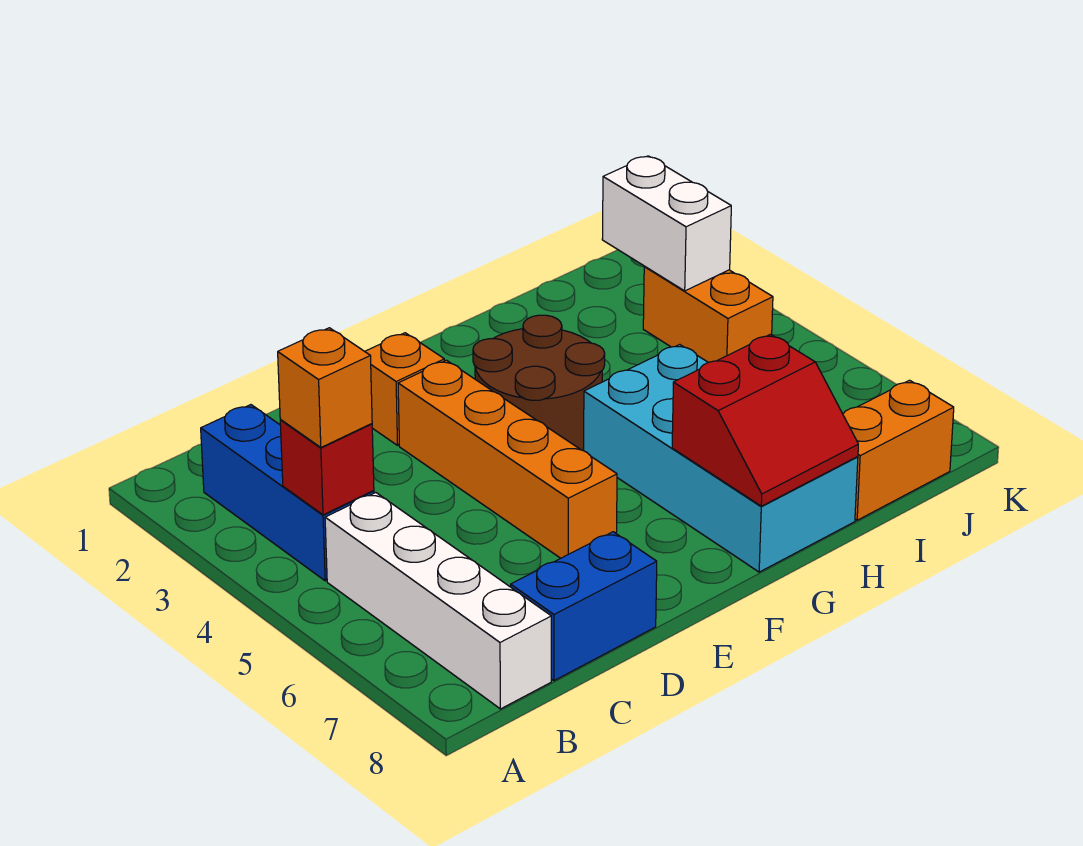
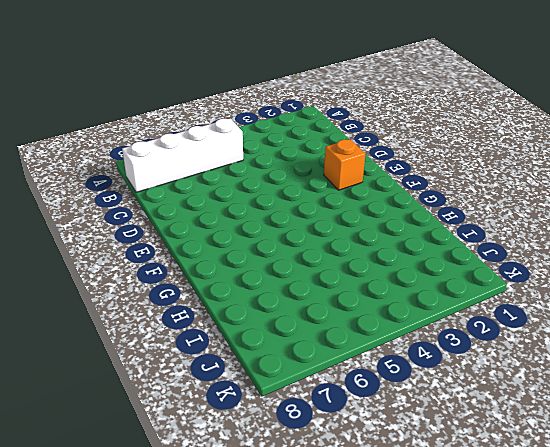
none -> blue brick B2:B4 level 1
none -> blue brick C8:D8 level 1
none -> orange brick E3:E6 level 1

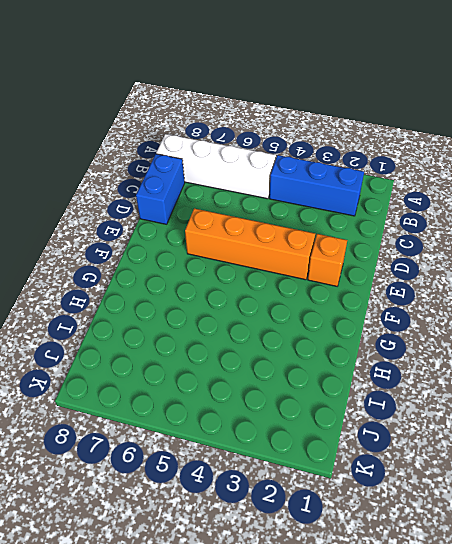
none -> brown round brick F3:G4 level 1
none -> cyan brick G5:H8 level 1
none -> orange brick I8:J8 level 1

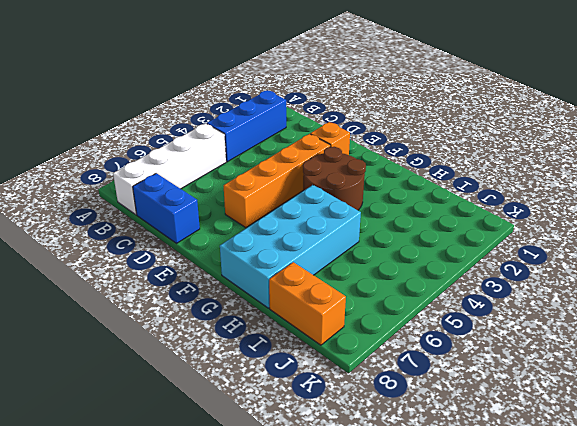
none -> orange brick J3:J4 level 1
none -> red brick B4 level 2
none -> red slope G7:H8 level 2 top 7

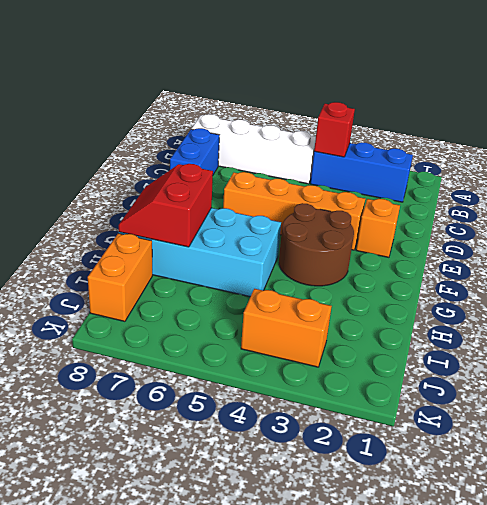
none -> white brick J2:J3 level 2
none -> orange brick B4 level 3

